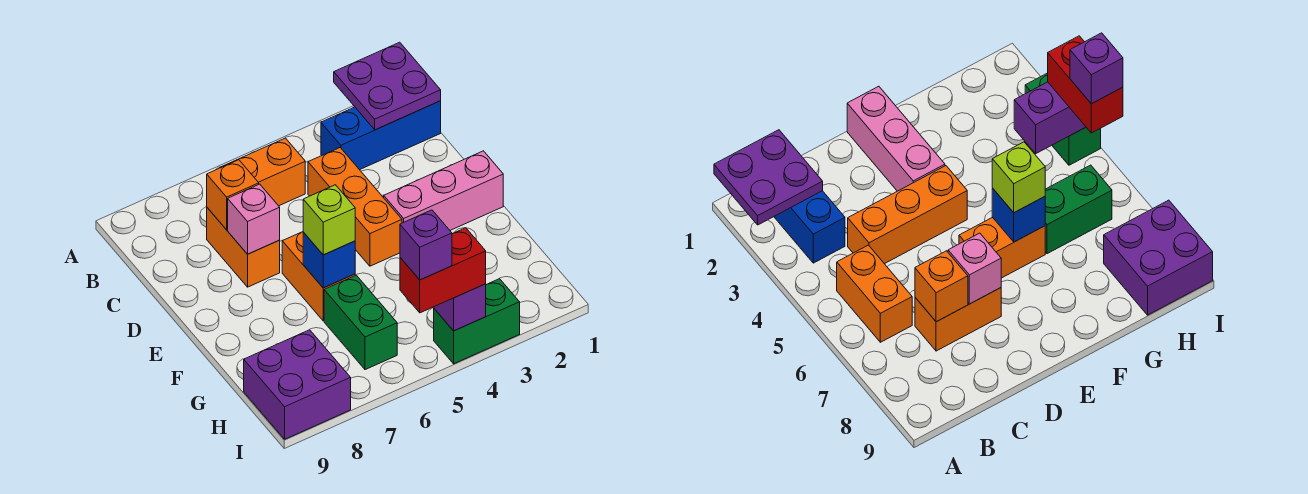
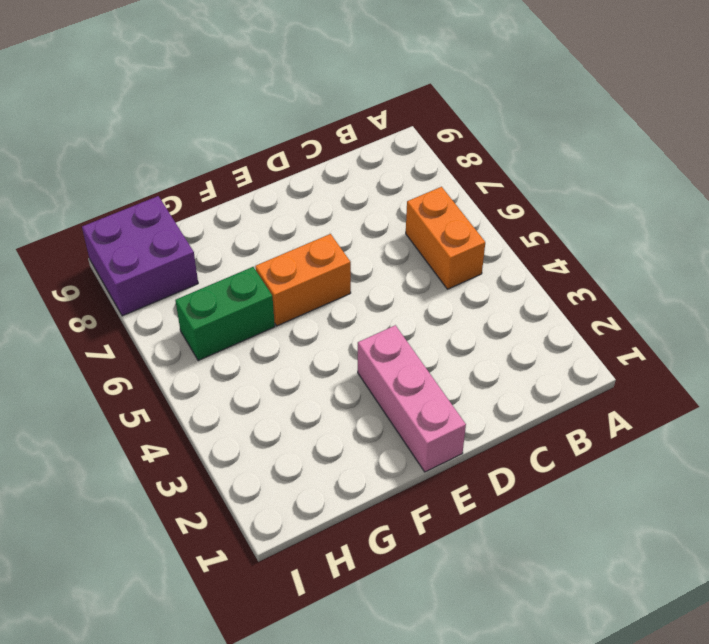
none -> blue brick B1:B3 level 1
none -> orange brick C4:E4 level 1
none -> orange brick C7:D7 level 1

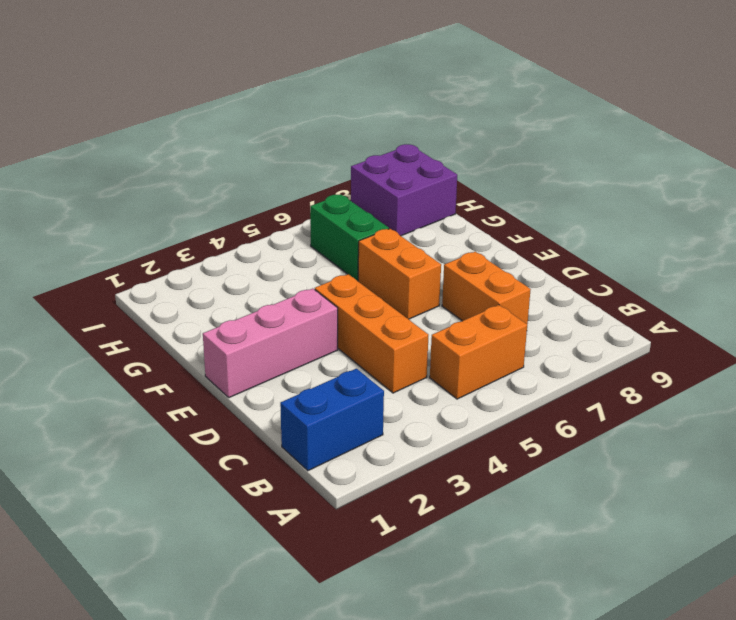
blue brick B1:B2 level 1 -> blue brick B1:B3 level 1
none -> green brick I3:I4 level 1
none -> purple plate A1:B2 level 2
none -> orange brick C7 level 2

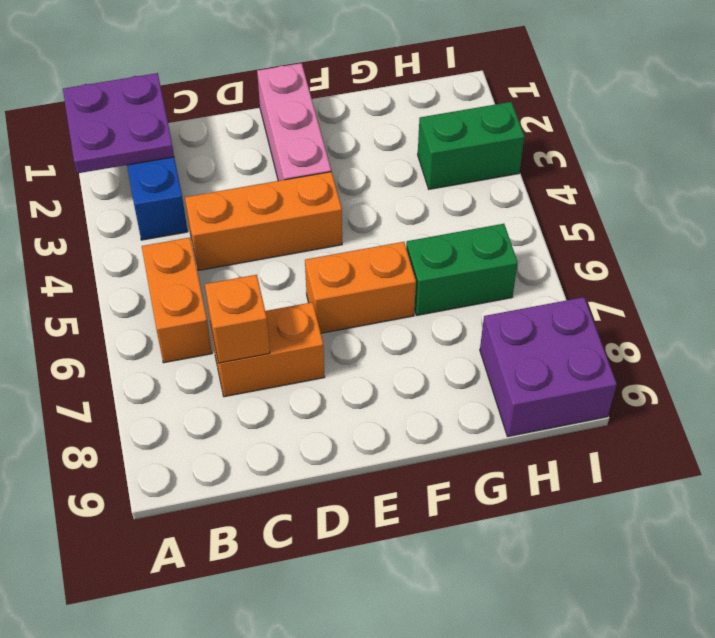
green brick H3:I3 level 1 -> green brick I3:I4 level 1
none -> pink brick D7 level 2
none -> blue brick F6 level 2
none -> purple brick H4:I4 level 2

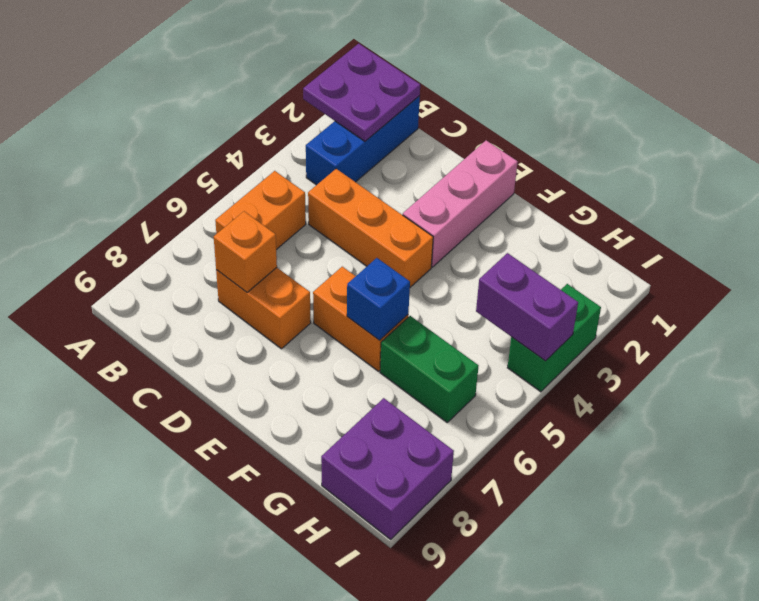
none -> pink brick D7 level 2
none -> lime brick F6 level 3
none -> red brick I4:I5 level 3

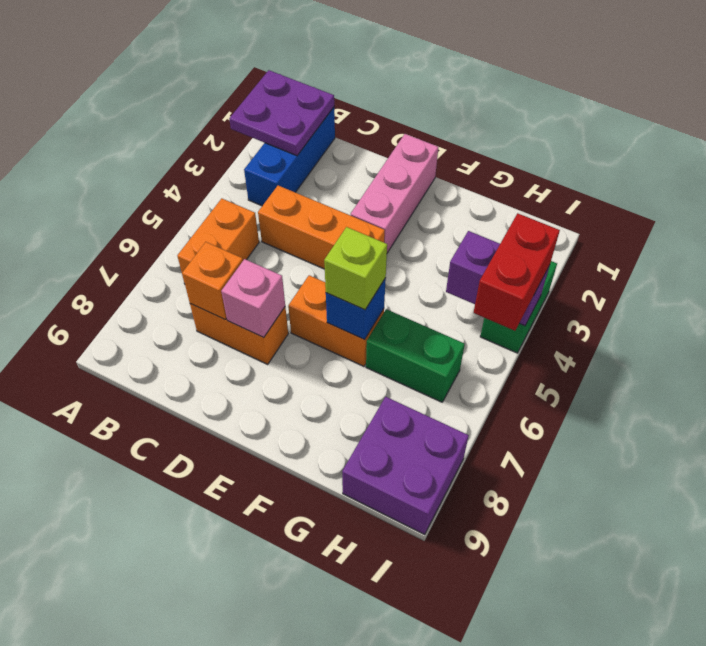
none -> purple brick I5 level 4

